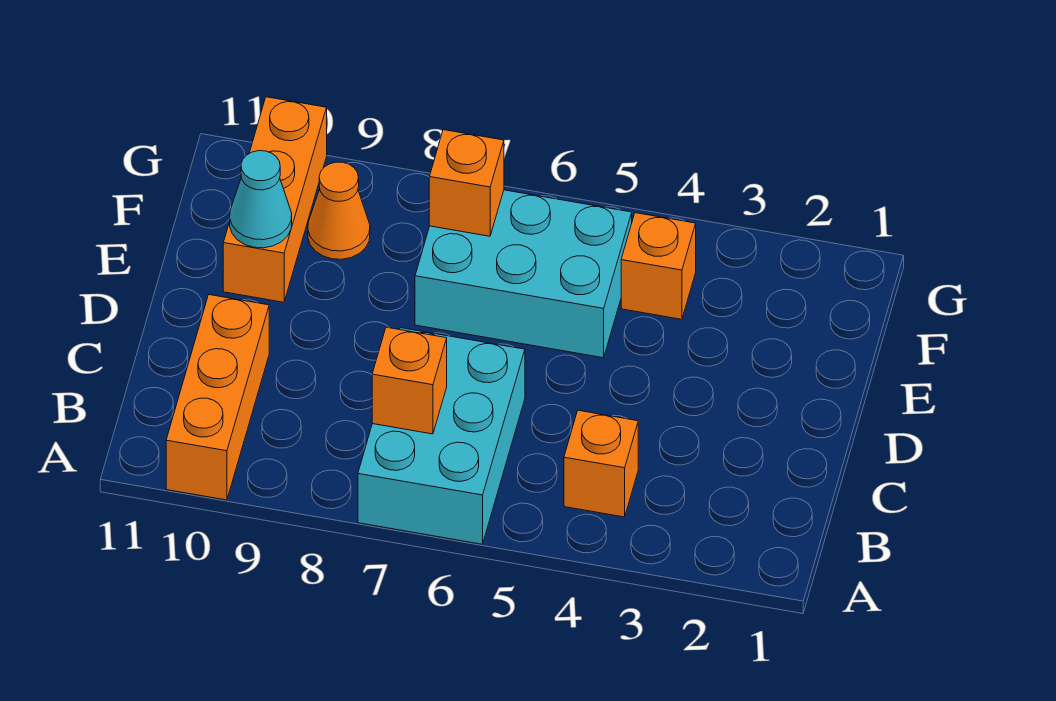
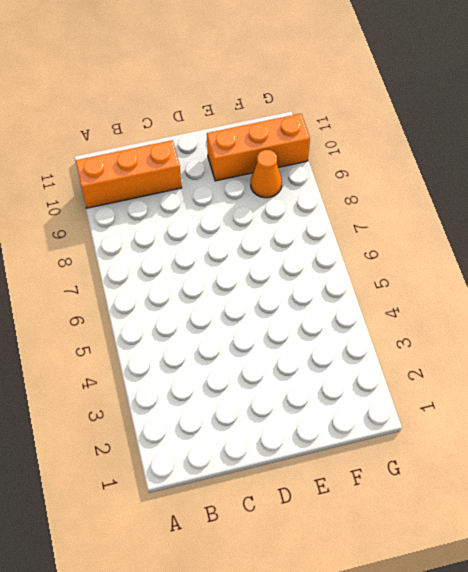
none -> cyan brick A6:C7 level 1
none -> orange brick B4 level 1

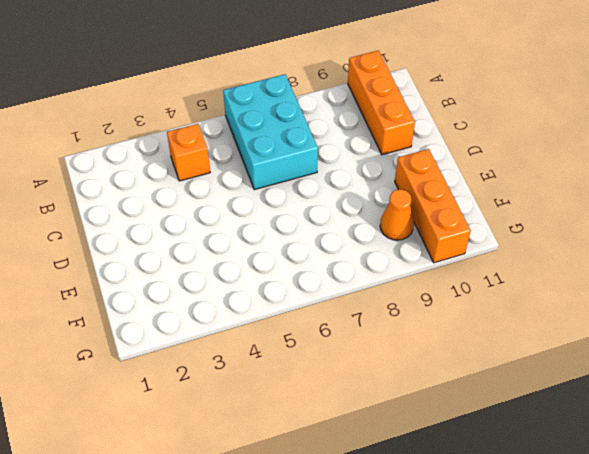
none -> cyan brick E5:F7 level 1
none -> orange brick F4 level 1

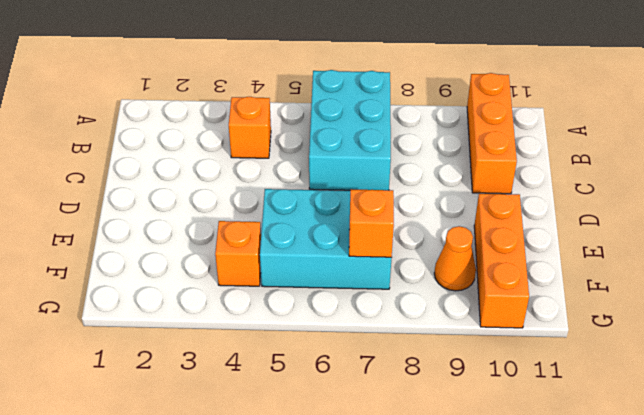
none -> orange brick B7 level 2
none -> cyan cone E10 level 2

